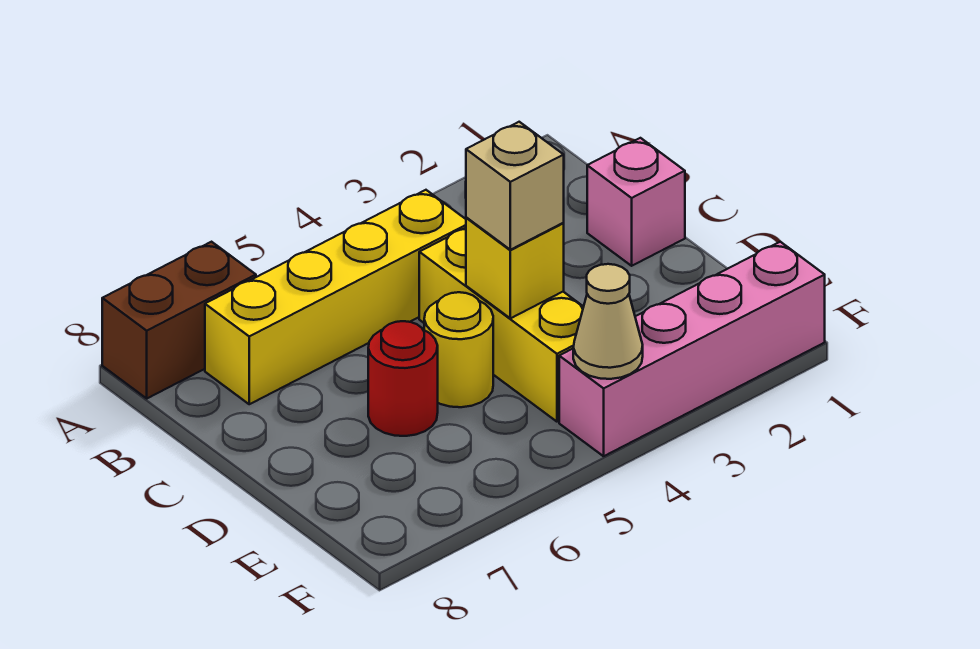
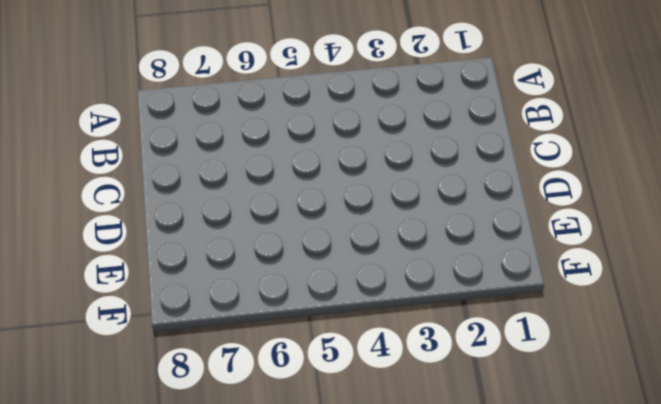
none -> brown brick A7:A8 level 1
none -> yellow brick B4:B7 level 1

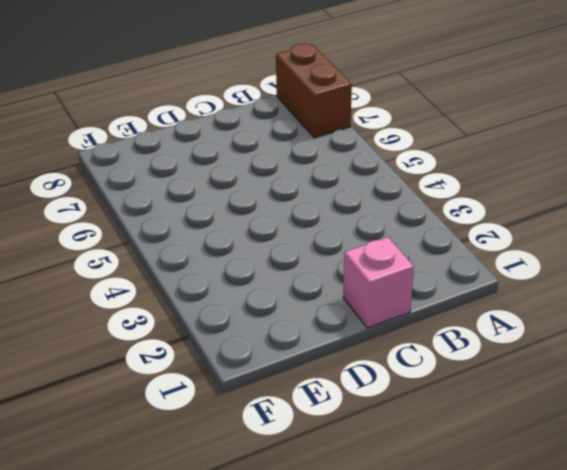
none -> yellow brick B4:B7 level 1
none -> yellow brick C4:E4 level 1

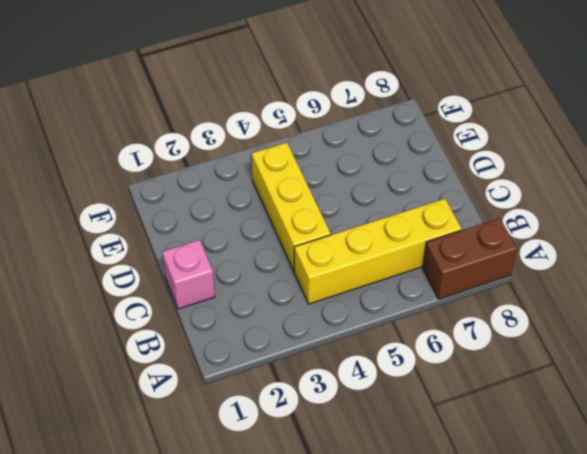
none -> yellow round brick D5 level 1
none -> red round brick D6 level 1

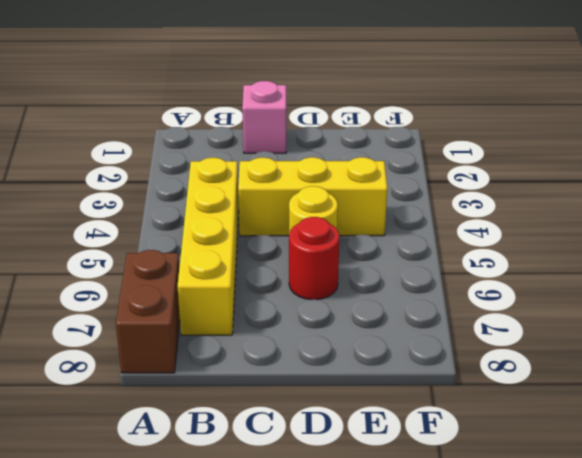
none -> pink brick F1:F4 level 1
none -> yellow brick D4 level 2

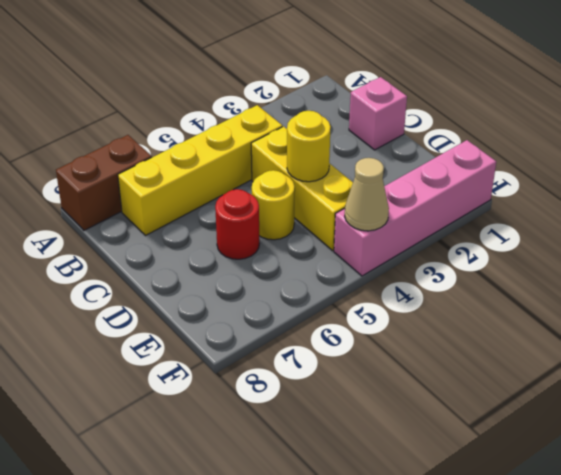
yellow round brick D4 level 2 -> yellow brick D4 level 2
none -> tan brick D4 level 3

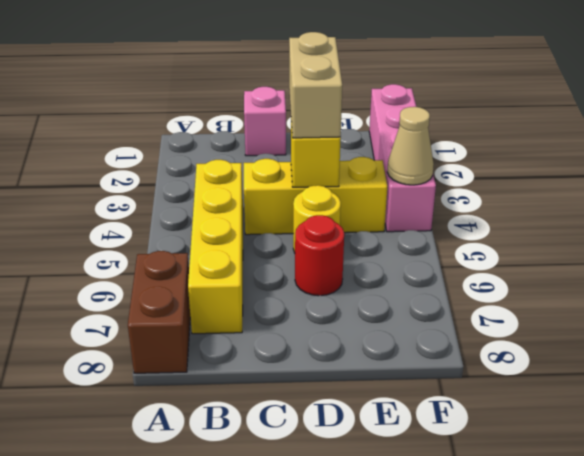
tan brick D3:D4 level 3 -> tan brick D4 level 3

